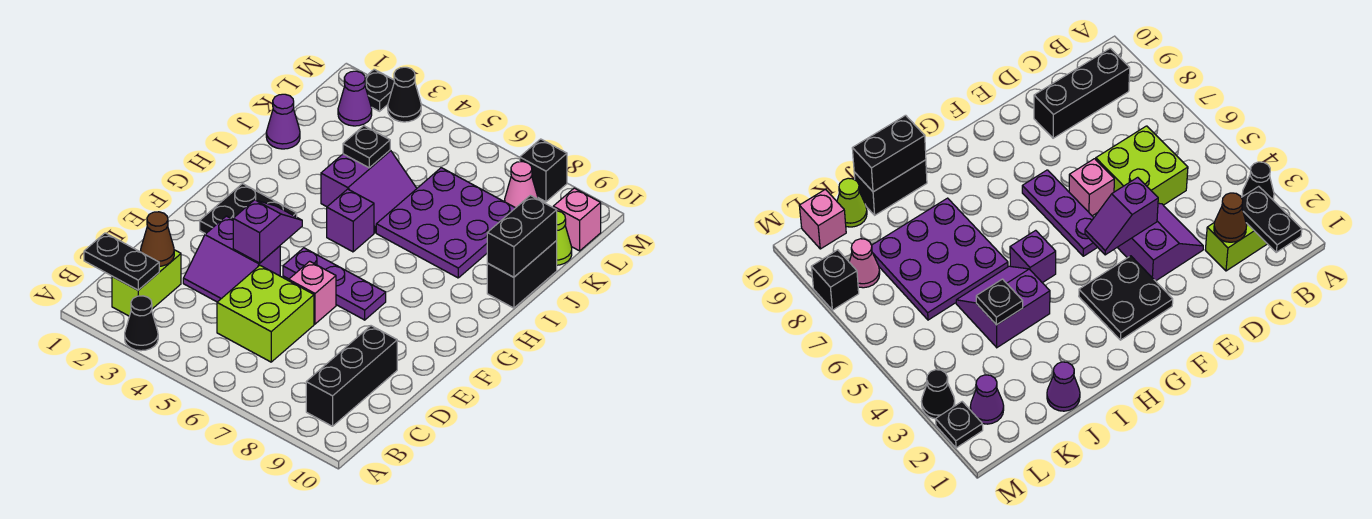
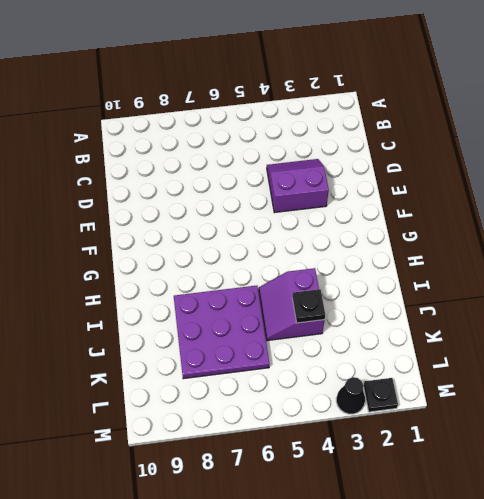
none -> black cone A3 level 1
none -> lime brick B2:C2 level 1
none -> black brick B9:D9 level 1

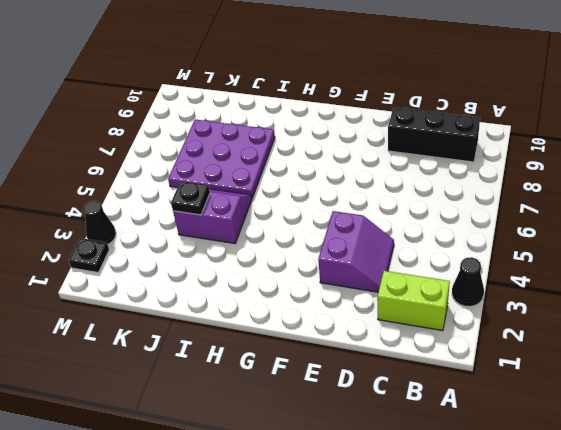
none -> lime brick C5:D6 level 1
none -> pink brick E6 level 1
none -> black plate F2:G3 level 1

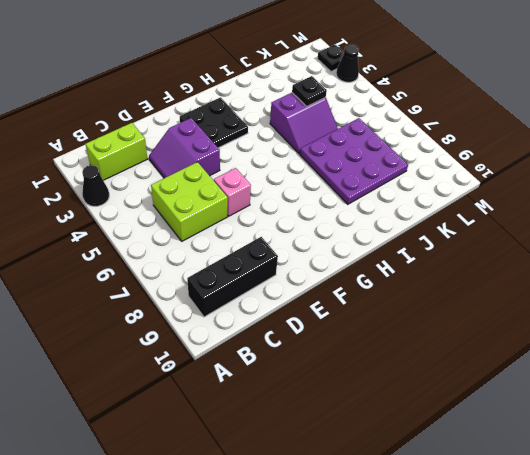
none -> purple plate F5:F7 level 1
none -> purple brick H5 level 1
none -> black brick I10:J10 level 1

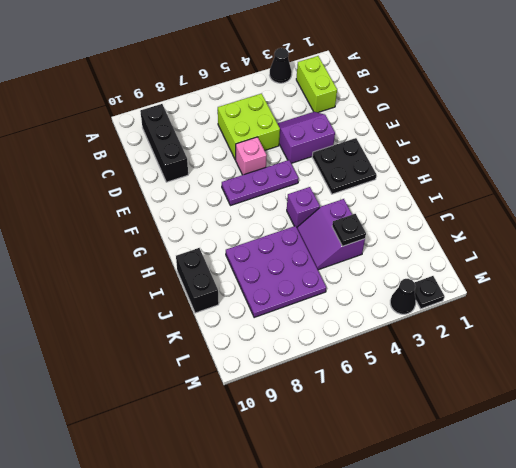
none -> purple cone J1 level 1
none -> lime cone K10 level 1
none -> purple cone L2 level 1

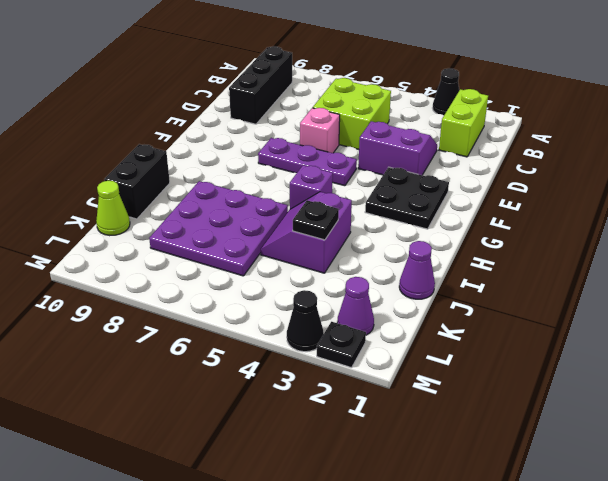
none -> pink cone L8 level 1
none -> pink brick L10 level 1
none -> black brick M8 level 1

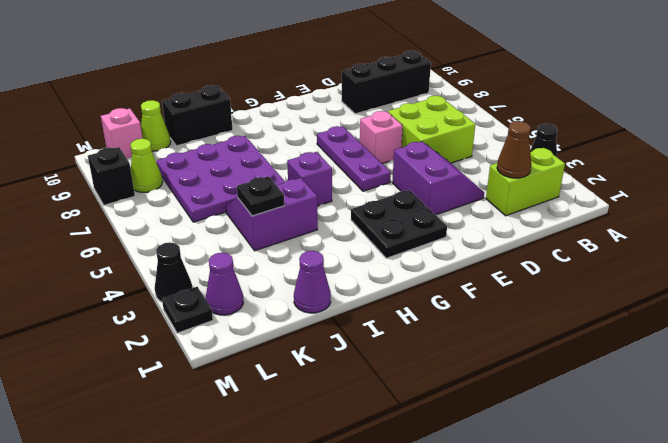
lime cone L8 level 1 -> pink cone L8 level 1
none -> black plate B1:B2 level 2
none -> purple slope E4:F4 level 2 top E
none -> black brick I10:J10 level 2

